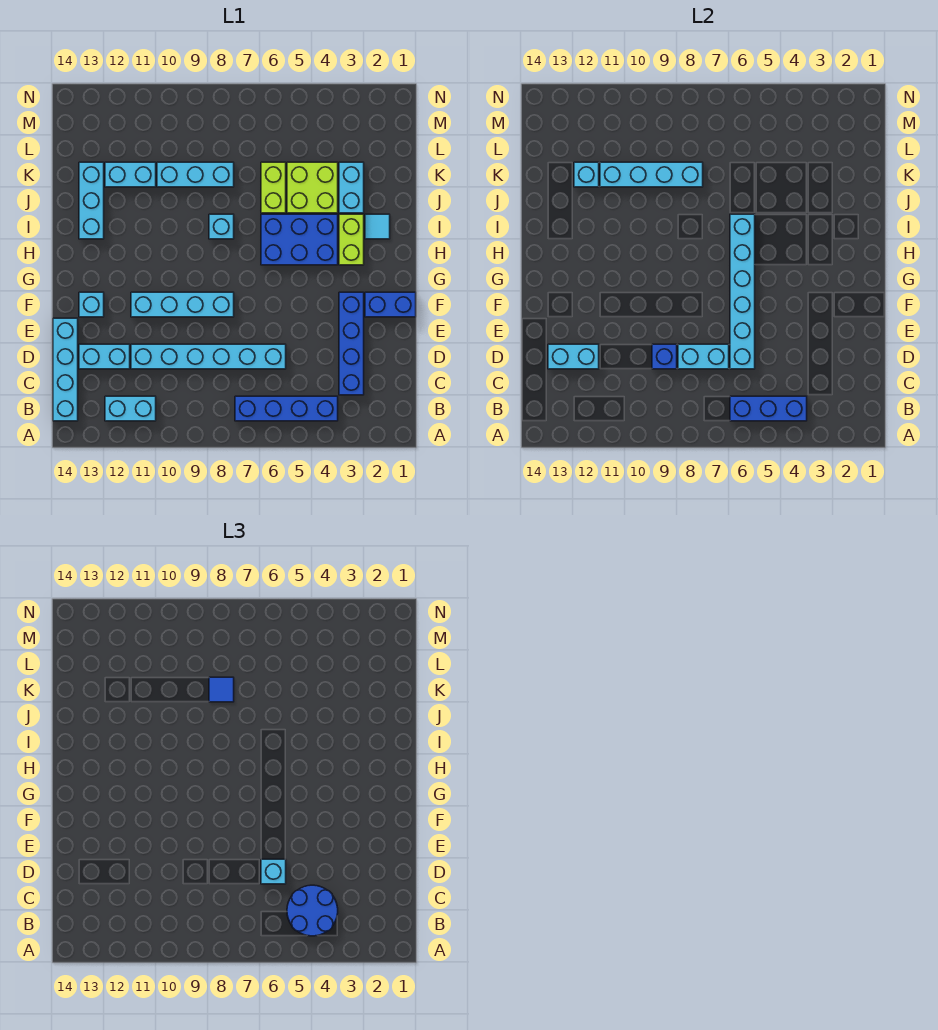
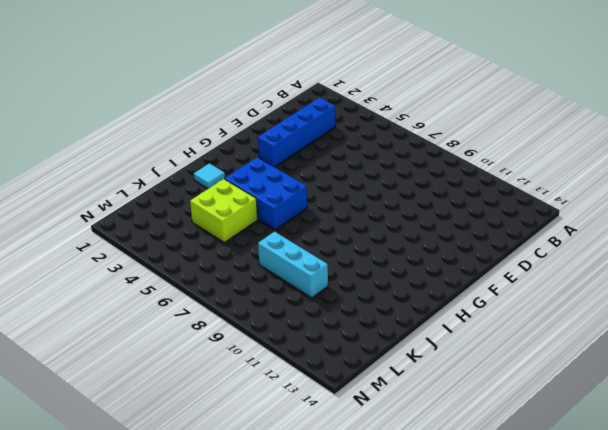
none -> blue brick B4:B7 level 1
none -> cyan brick B11:B12 level 1
none -> cyan brick B14:E14 level 1

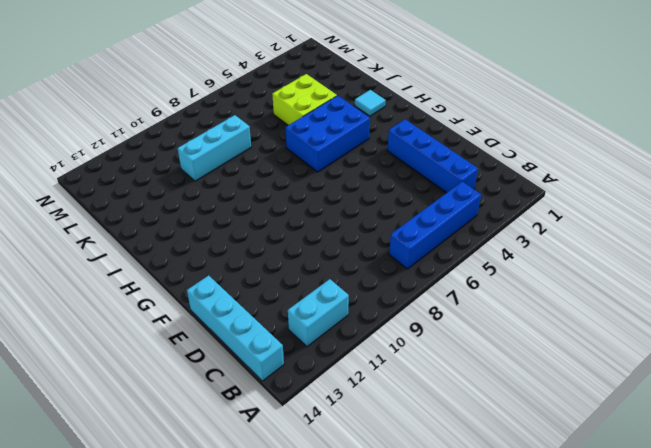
none -> cyan brick D6:D11 level 1
none -> cyan brick D12:D13 level 1
none -> blue brick F1:F2 level 1

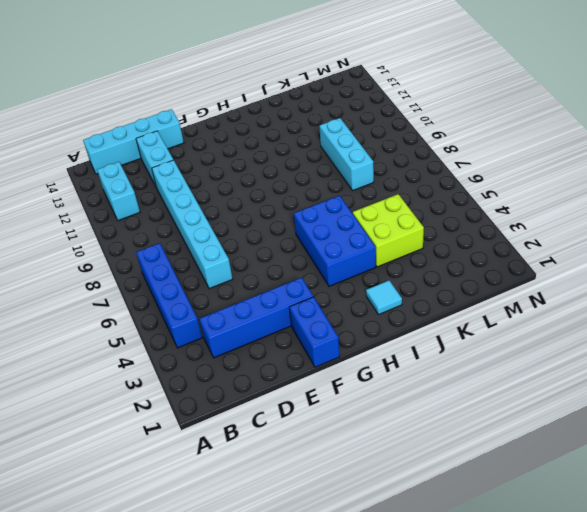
none -> cyan brick F8:F11 level 1
none -> cyan brick F13 level 1
none -> lime brick H3:I3 level 1

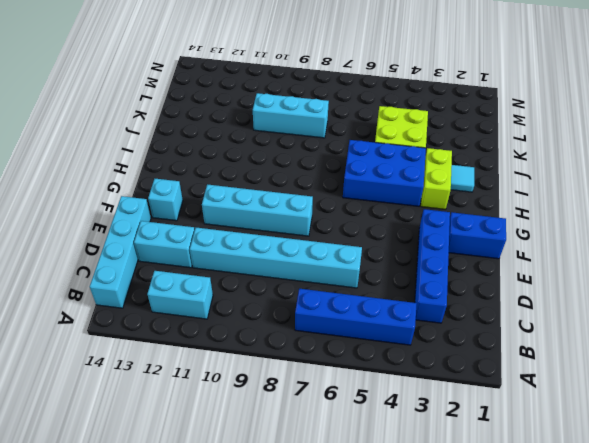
none -> cyan brick I8 level 1
none -> cyan brick I13:K13 level 1
none -> cyan brick J3:K3 level 1

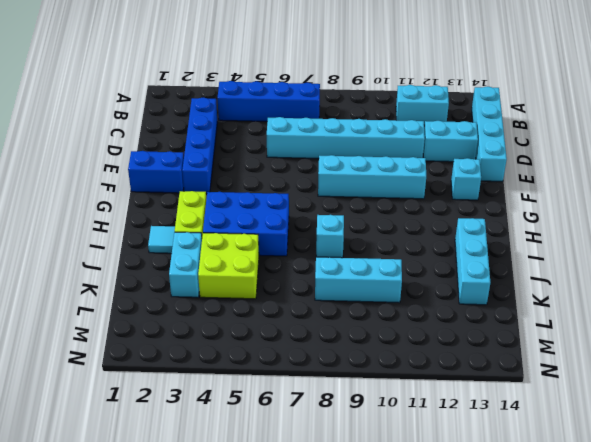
none -> lime brick J6:K6 level 1
none -> cyan brick K11:K12 level 1
none -> blue brick B4:B6 level 2

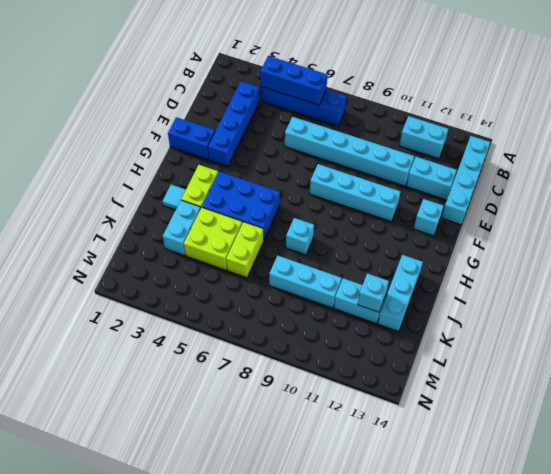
none -> cyan brick D6:I6 level 2
none -> cyan brick D7:D8 level 2
none -> blue brick D9 level 2

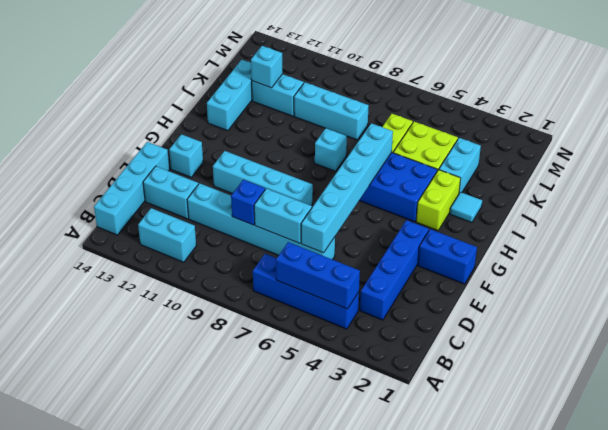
none -> cyan brick D12:D13 level 2
none -> cyan brick K8:K11 level 2
none -> blue round brick B4:C5 level 3

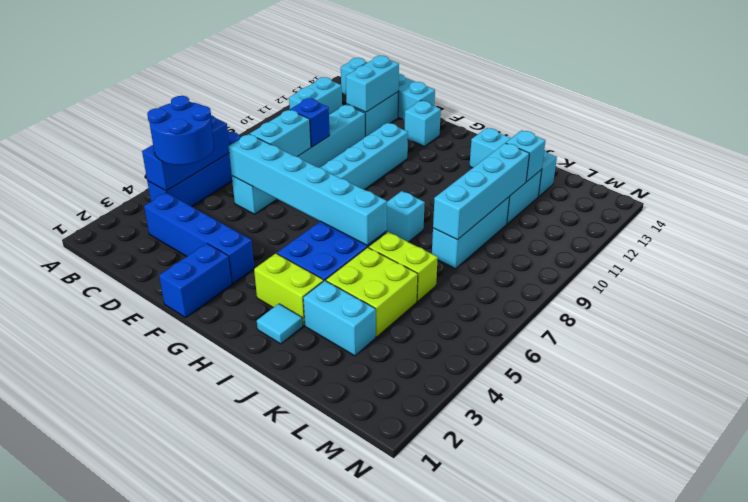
none -> cyan brick D6 level 3
none -> blue tile K8 level 3

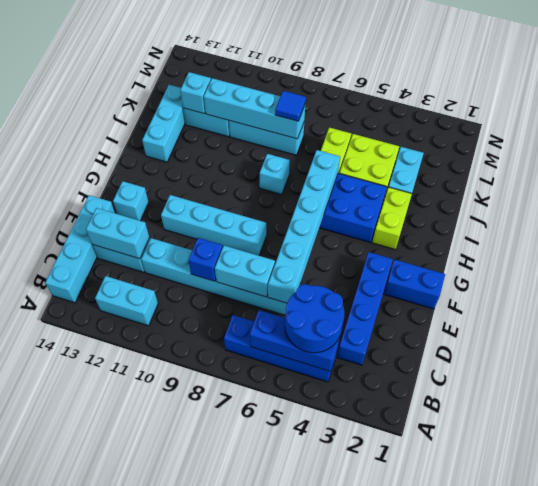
none -> cyan tile I2 level 1
none -> cyan brick D6 level 3

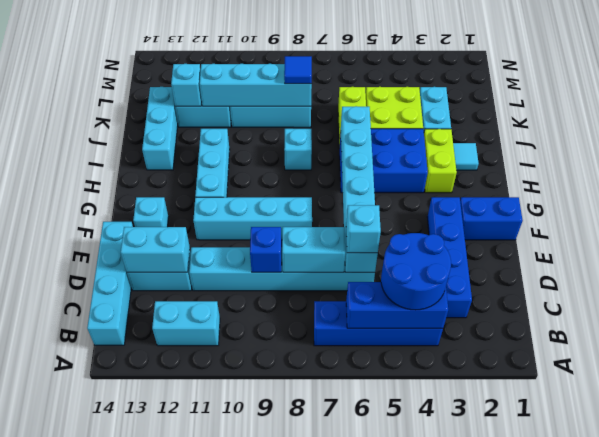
cyan brick G11:I11 level 1 -> none

